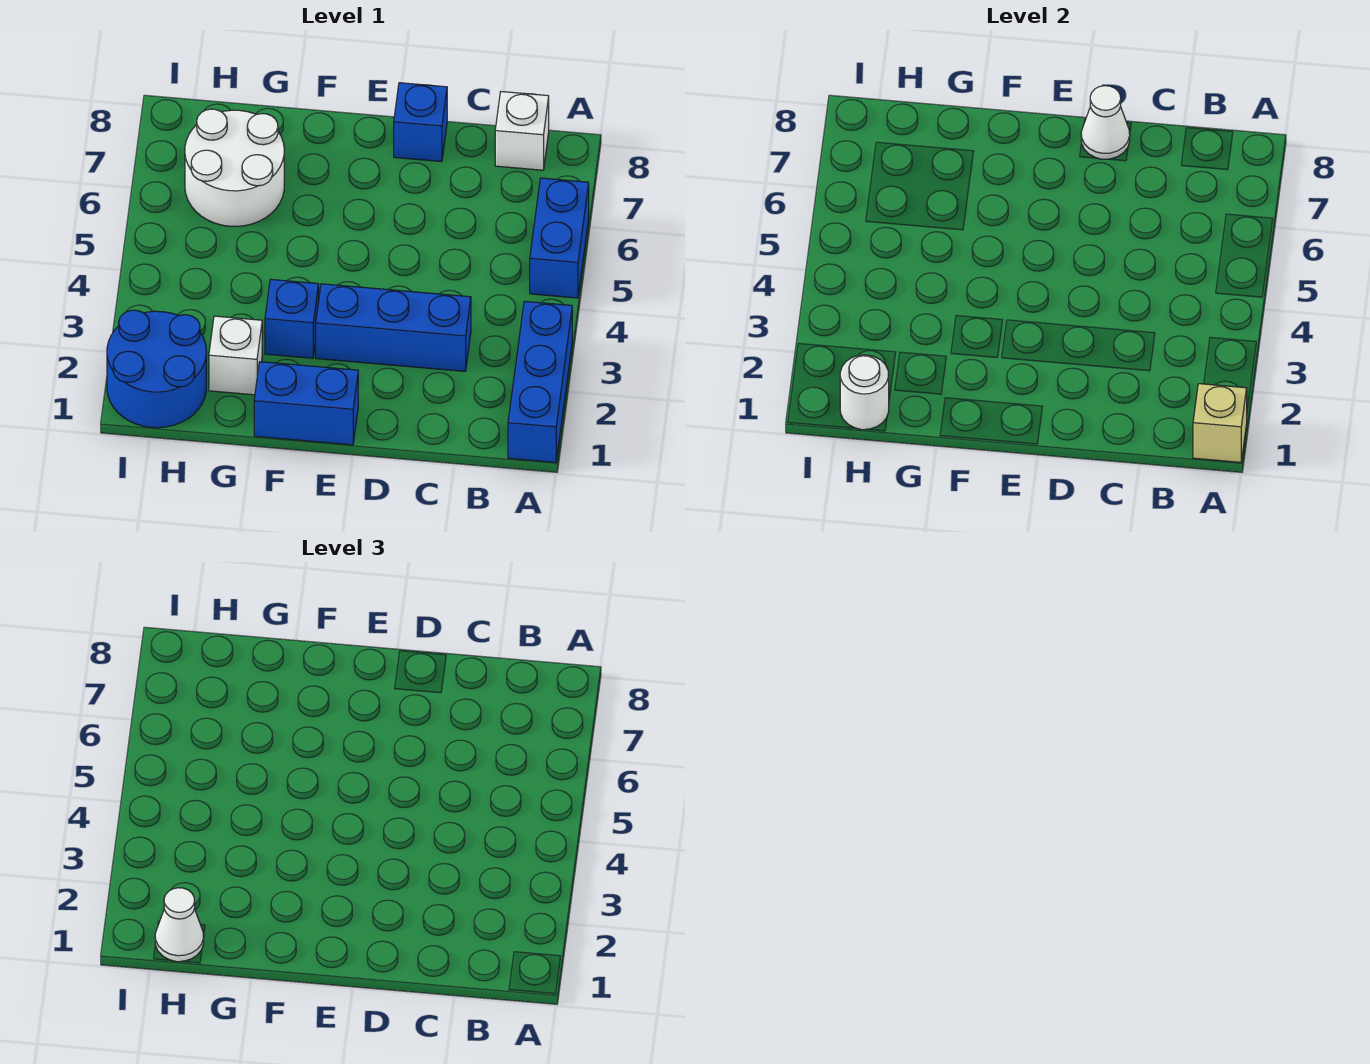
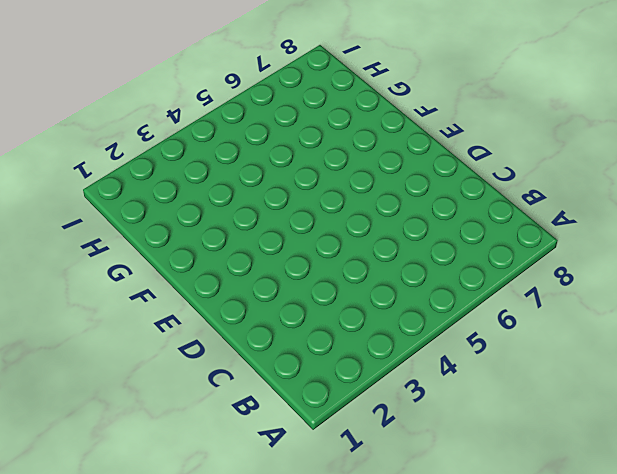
none -> blue brick A1:A3 level 1
none -> blue brick A5:A6 level 1
none -> white brick B8 level 1

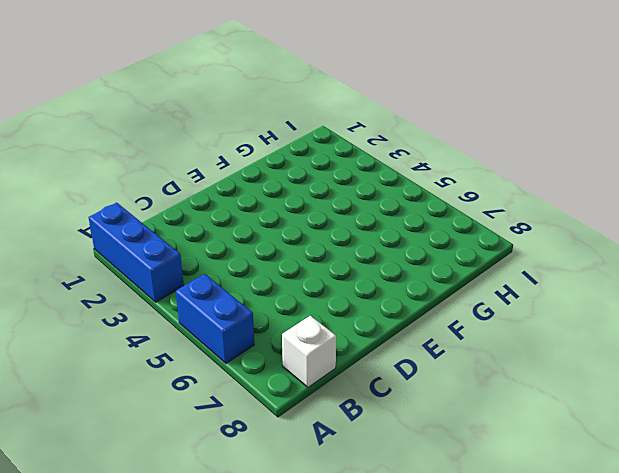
none -> blue brick C3:E3 level 1
none -> blue brick D8 level 1
none -> blue brick E1:F1 level 1

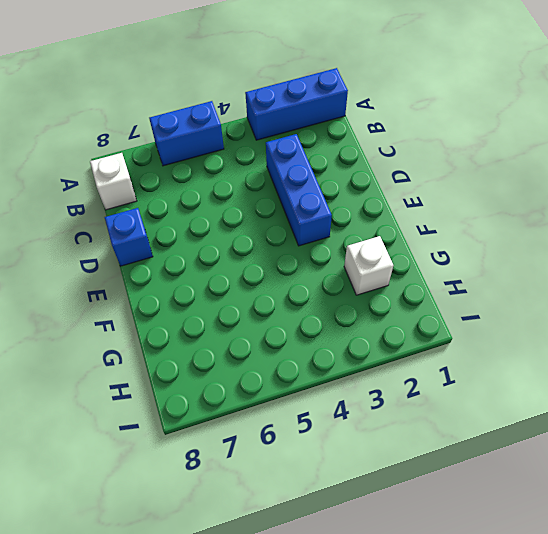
none -> blue brick E1:F1 level 1
none -> blue brick F3 level 1
none -> white round brick G6:H7 level 1

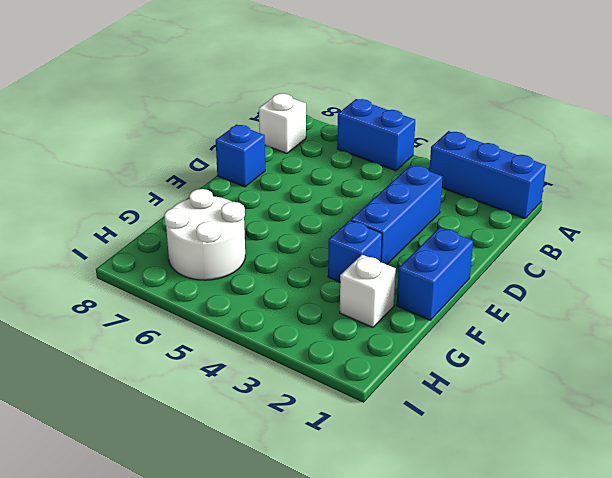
none -> blue round brick H1:I2 level 1
none -> tan brick A1 level 2
none -> white cone D8 level 2

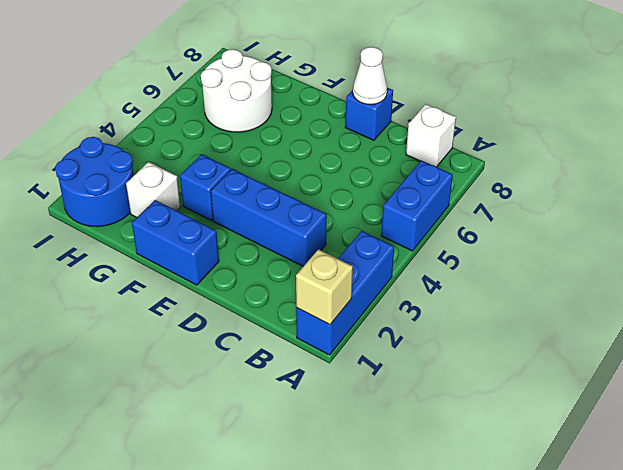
none -> white round brick H1 level 2
none -> white cone H1 level 3

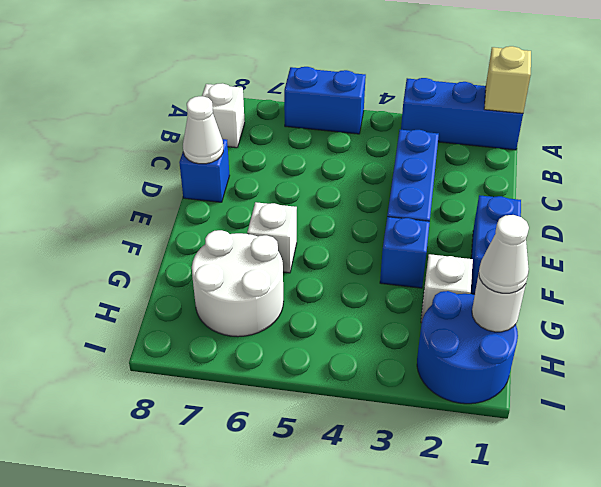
white brick F6 level 1 -> none

